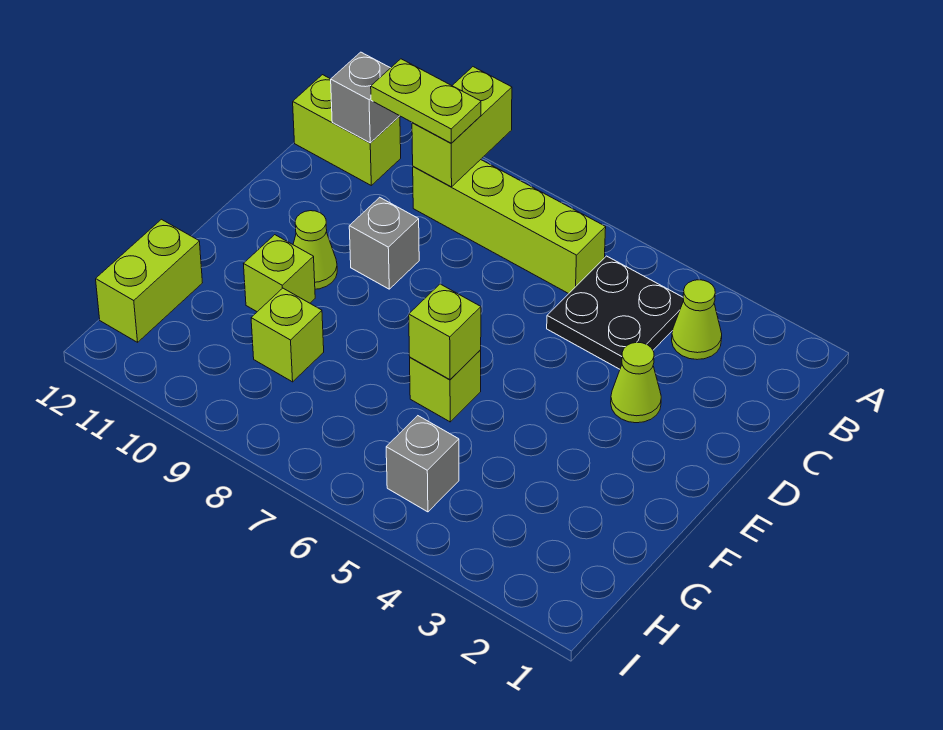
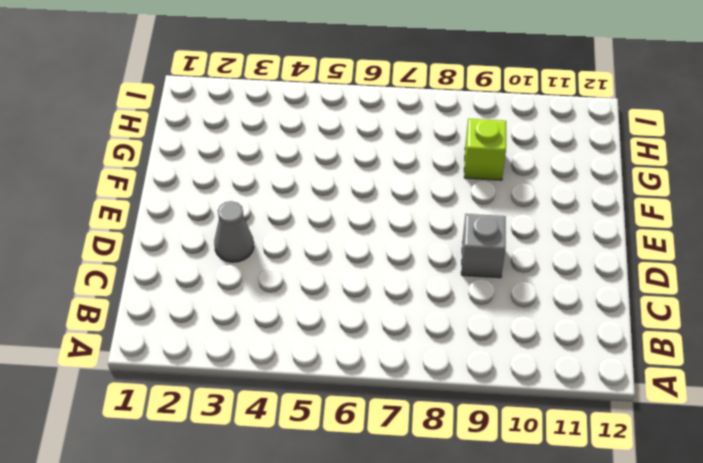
grey cone D3 level 1 -> lime cone D3 level 1
none -> lime cone B3 level 1
none -> black plate B4:C5 level 1
none -> lime brick B6:B9 level 1

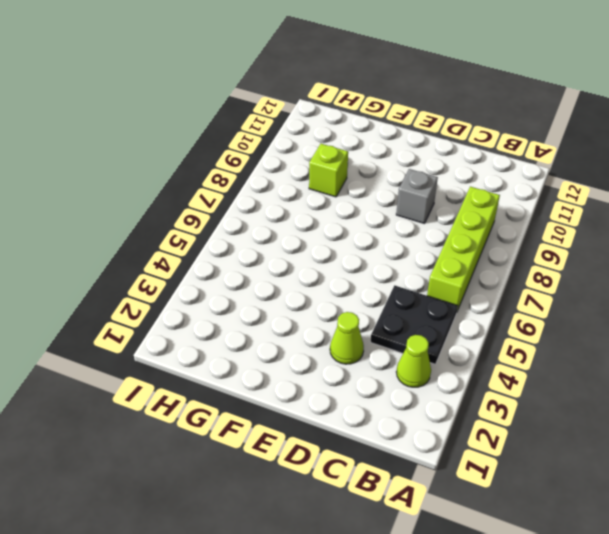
none -> lime brick B11:B12 level 1
none -> lime cone E10 level 1
none -> lime brick F6 level 1

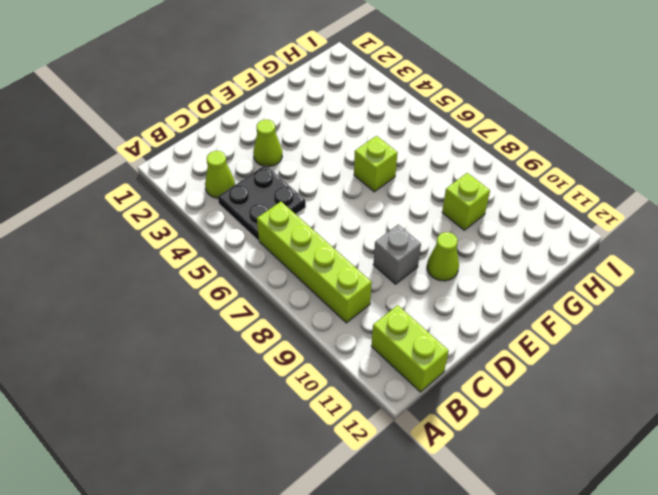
none -> lime brick F10 level 1
none -> lime brick G12:H12 level 1
none -> grey brick H5 level 1

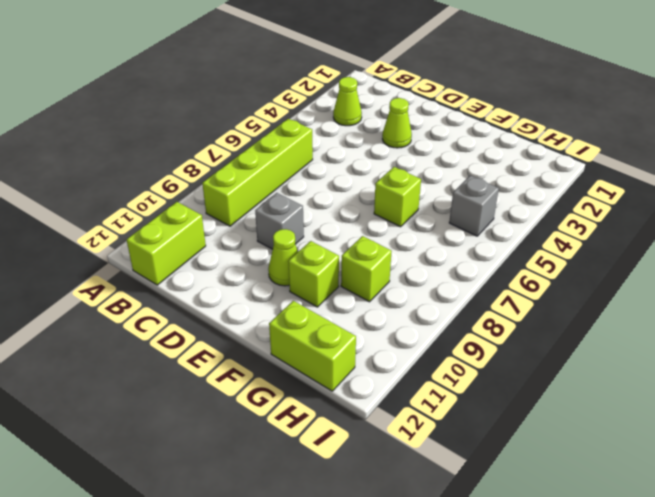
none -> black plate B4:C5 level 1
none -> lime brick A9:B9 level 2
none -> grey brick B11 level 2

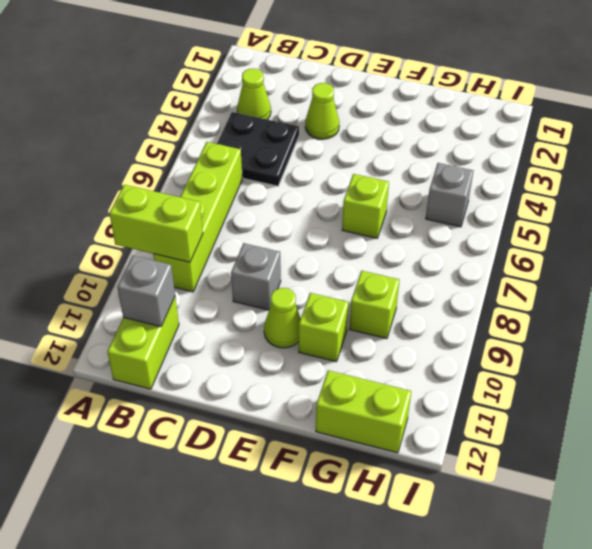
none -> lime brick F6 level 2
none -> lime plate B9:B10 level 3

